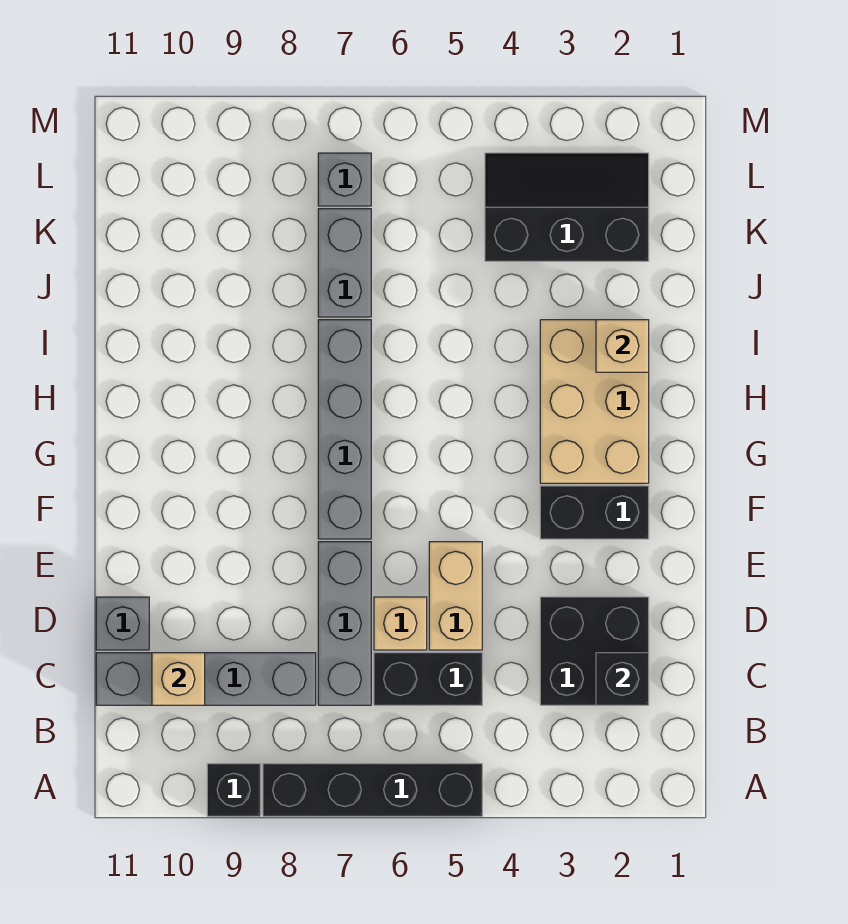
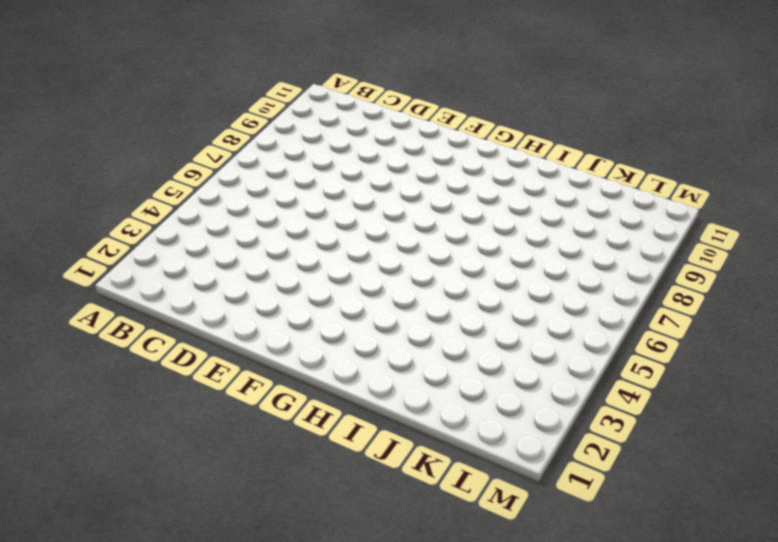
none -> black brick A5:A8 level 1
none -> black brick A9 level 1
none -> black brick C2:D3 level 1

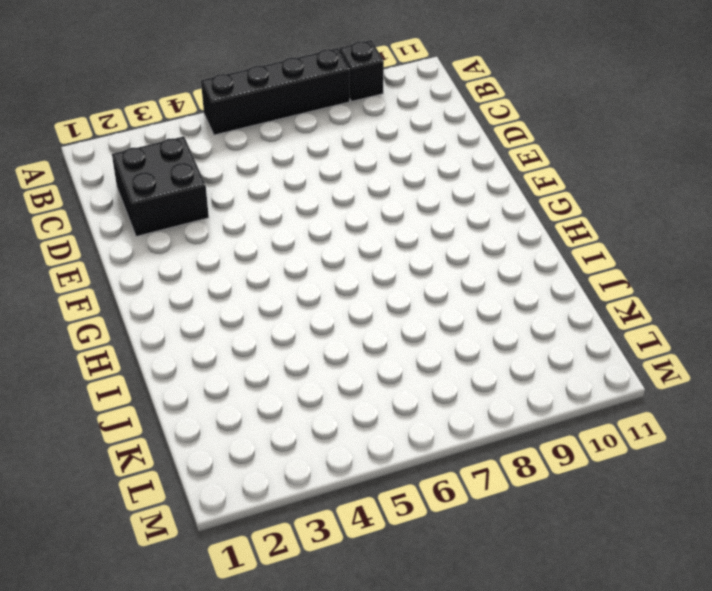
none -> black brick C5:C6 level 1
none -> grey brick C7:E7 level 1
none -> grey brick C8:C11 level 1

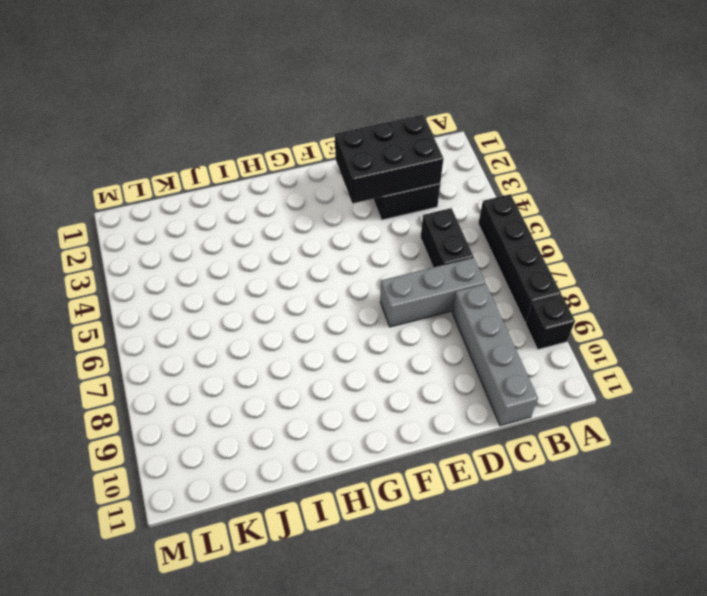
black brick C2:E3 level 2 -> black brick C2 level 2
none -> tan brick D5:E5 level 1
none -> tan brick D6 level 1
none -> grey brick D11 level 1

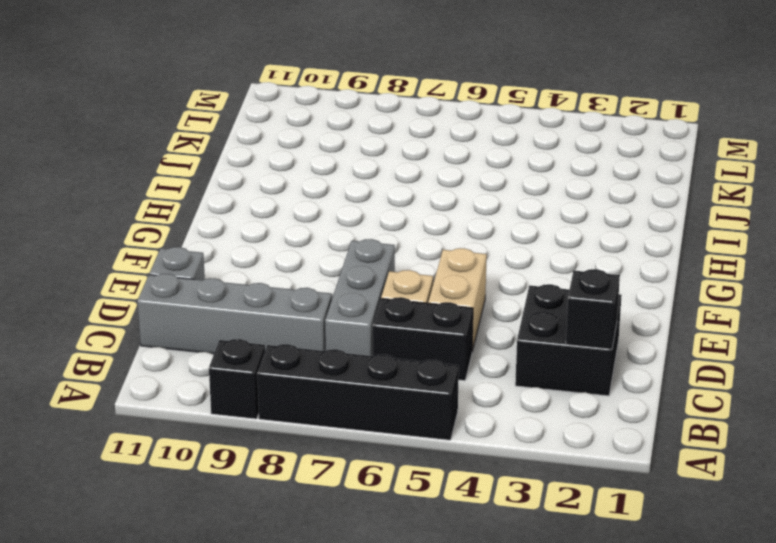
none -> black brick F2:F3 level 1
none -> grey brick F7:I7 level 1
none -> tan brick G2:I3 level 1

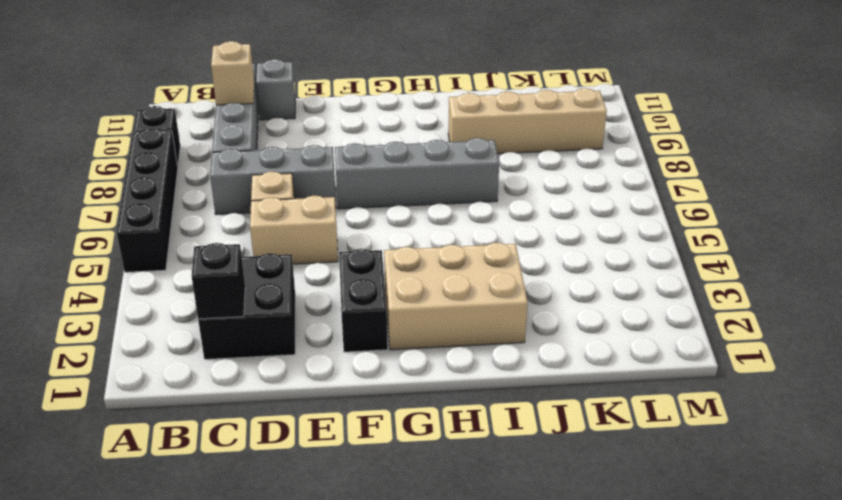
tan brick I9:L9 level 1 -> none
none -> black brick C5:C6 level 1
none -> grey brick J7:K7 level 1
none -> black slope K2:L4 level 1 top K

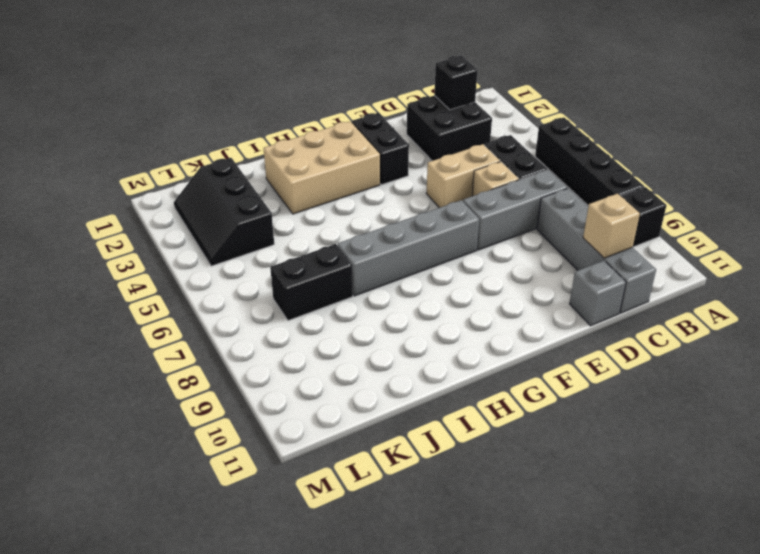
black brick J7:K7 level 1 -> grey brick J7:K7 level 1
none -> grey brick L7 level 1
none -> tan brick I2 level 2

